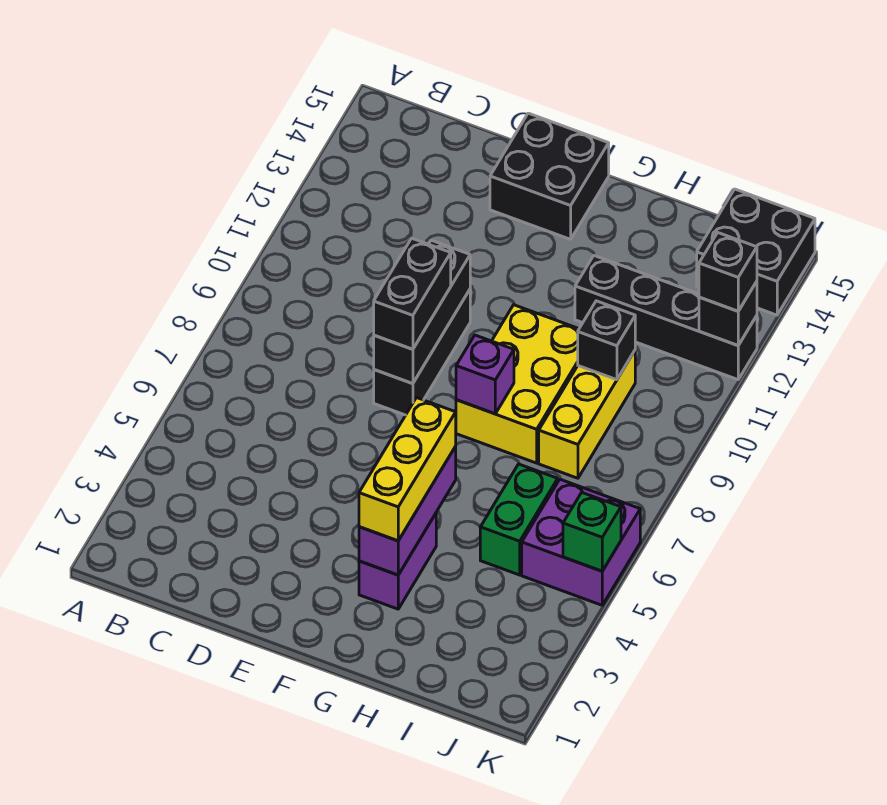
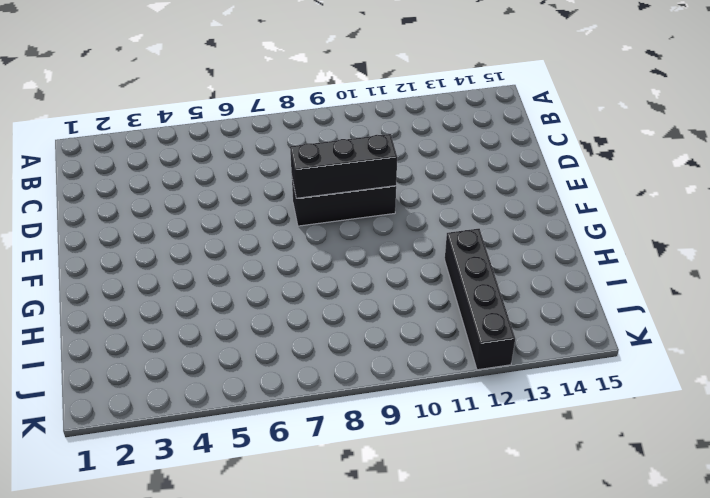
none -> black brick E14:F15 level 1
none -> purple brick G3:G4 level 1
none -> yellow brick G8:H10 level 1

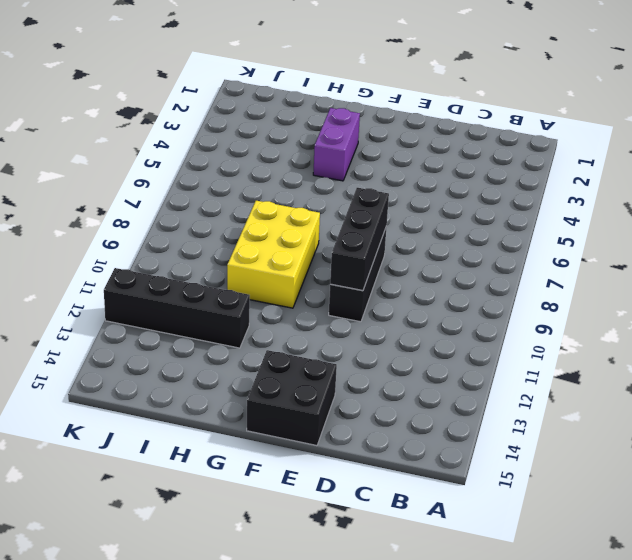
none -> green brick I5:I6 level 1
none -> yellow brick I8:I10 level 1
none -> purple brick J5:K6 level 1

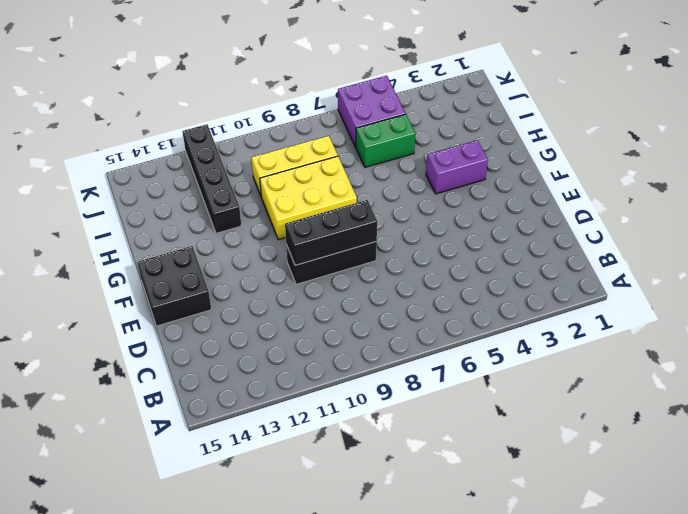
none -> black brick J14:K15 level 1
none -> purple brick G3:G5 level 2
none -> purple brick G8 level 2

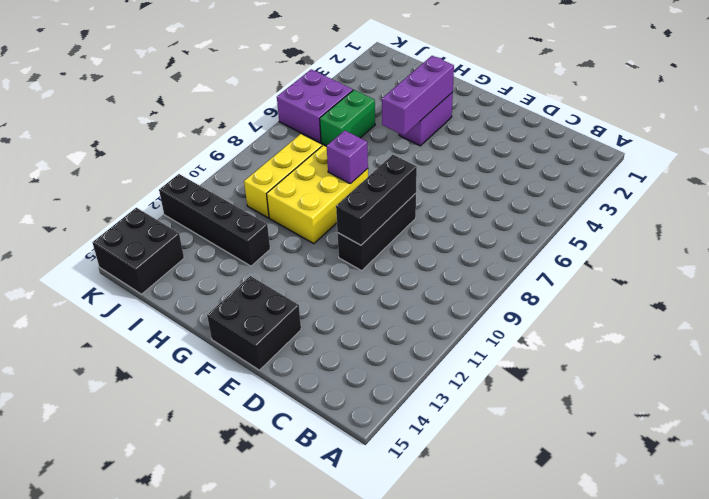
none -> black brick I10 level 2
none -> green brick K5 level 2
none -> black brick K12 level 2

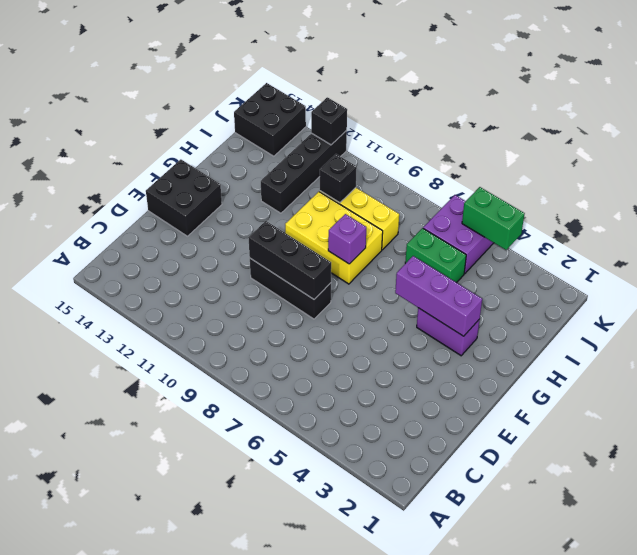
green brick K4:K5 level 2 -> green brick K5 level 2
none -> black brick E8:E9 level 3
none -> yellow brick G3:G5 level 3
none -> black brick K12 level 3

